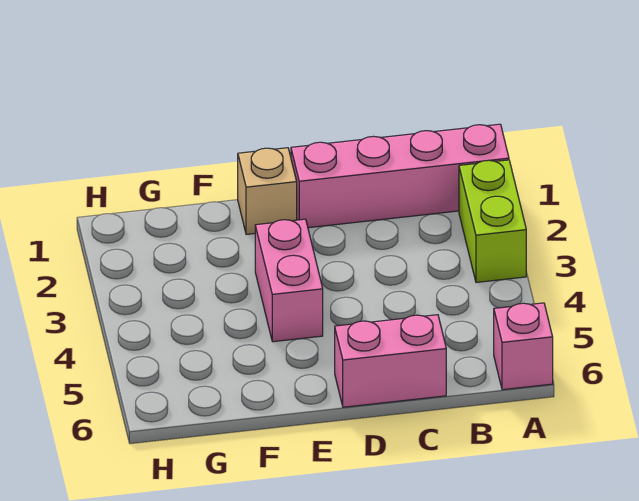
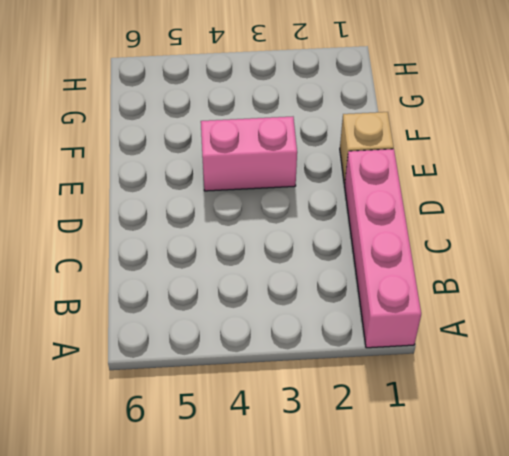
none -> lime brick A2:A3 level 1
none -> pink brick A6 level 1

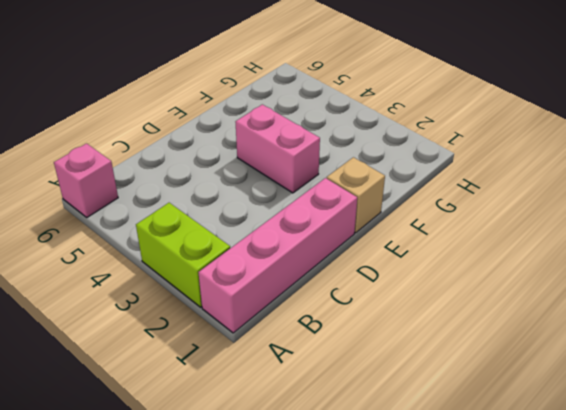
none -> pink brick C6:D6 level 1

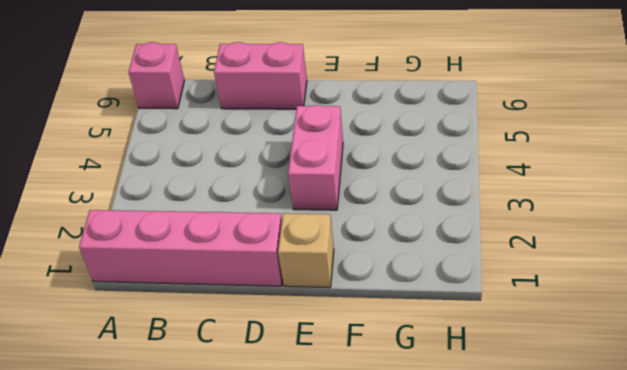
none -> lime brick A2:A3 level 1

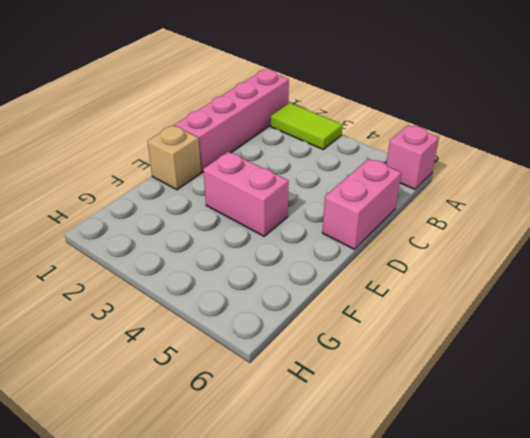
lime tile A2:A3 level 1 -> lime brick A2:A3 level 1

